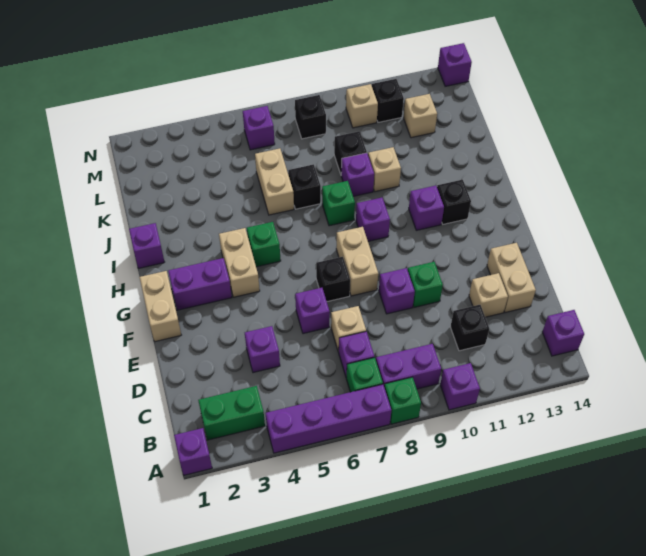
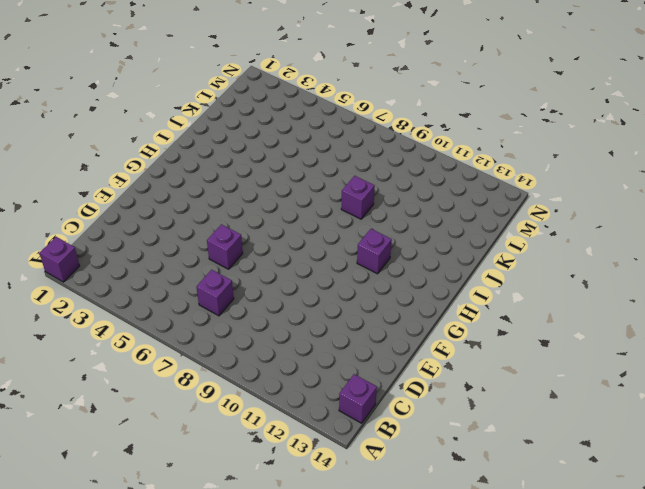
none -> purple brick A4:A7 level 1
none -> green brick A8 level 1
none -> purple brick A10 level 1
none -> green brick B2:B3 level 1

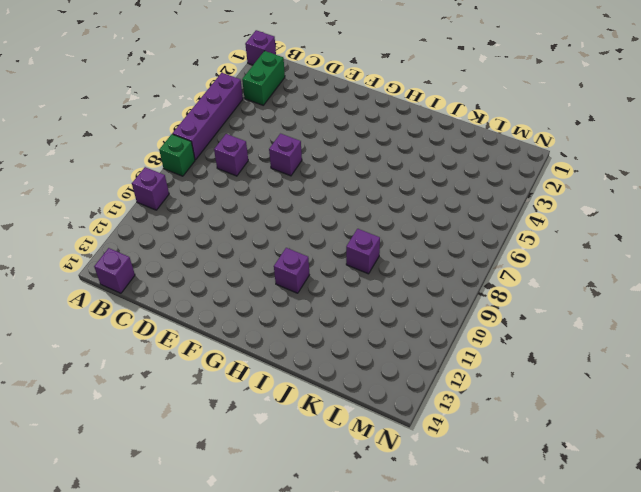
none -> green brick B7 level 1
none -> purple brick B8:B9 level 1
none -> black brick C11 level 1
none -> purple brick D4 level 1

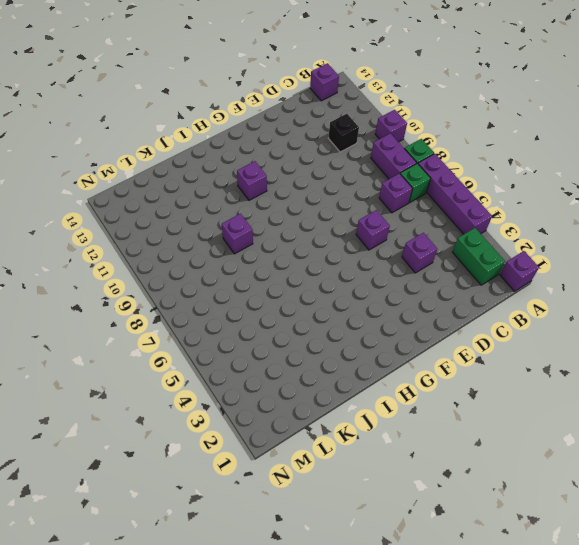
none -> tan brick D7 level 1
none -> tan brick D12 level 1
none -> tan brick D13:E13 level 1
none -> purple brick E9 level 1

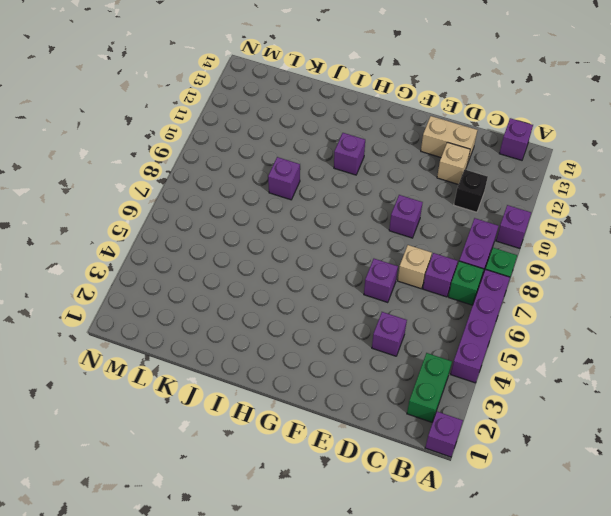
none -> green brick E10 level 1
none -> tan brick F1:G1 level 1
none -> black brick F7 level 1
none -> tan brick F8:G8 level 1

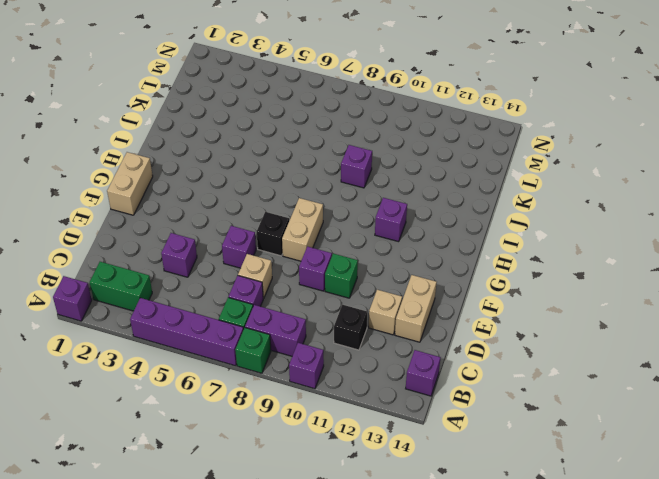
none -> purple brick G2:G3 level 1
none -> tan brick G4:H4 level 1
none -> green brick H5 level 1
none -> purple brick H9 level 1

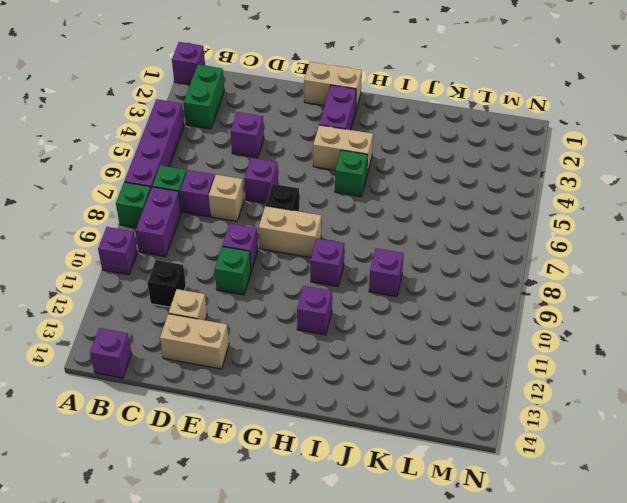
none -> black brick H12 level 1
none -> purple brick I1 level 1
none -> green brick I8 level 1
none -> tan brick J6:K6 level 1

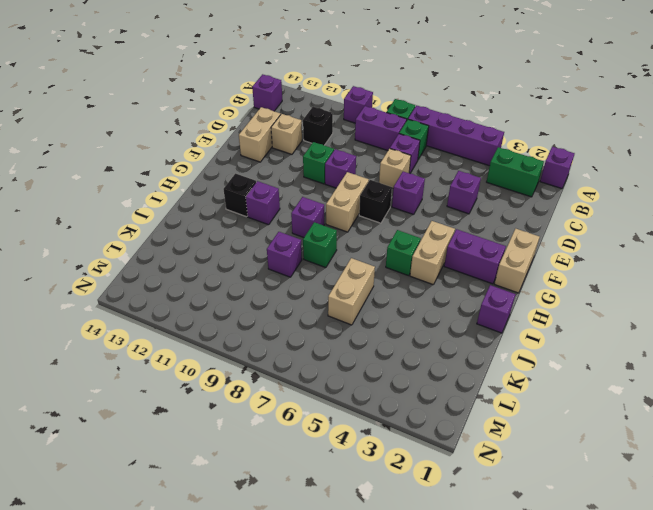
none -> black brick J7 level 1
none -> tan brick J10 level 1
none -> black brick K9 level 1
none -> tan brick L12 level 1

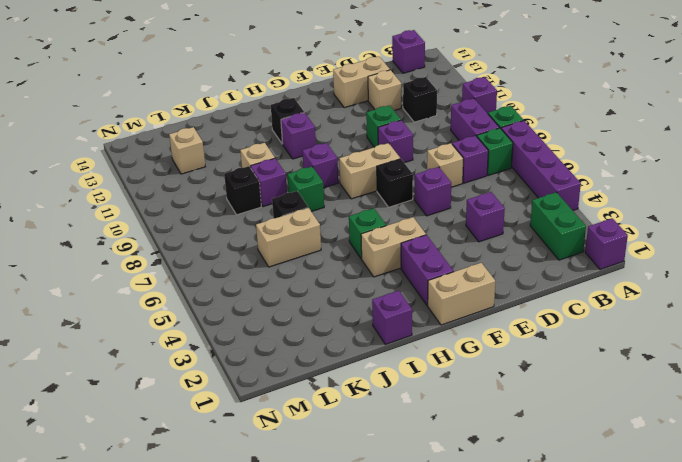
none -> purple brick M6 level 1
none -> black brick M8 level 1
none -> tan brick M10 level 1
none -> black brick M11 level 1

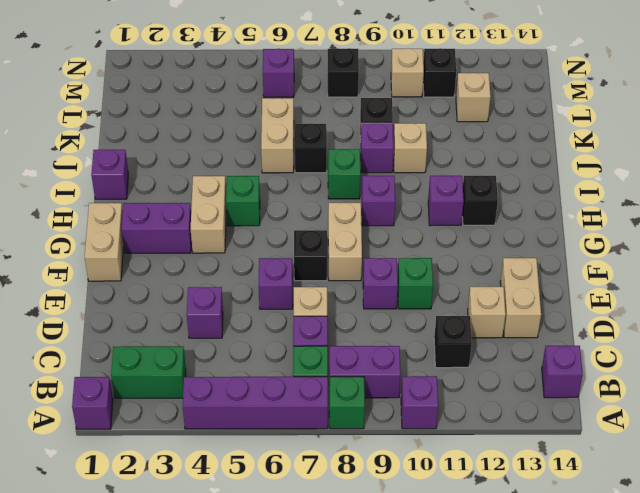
none -> purple brick N14 level 1

